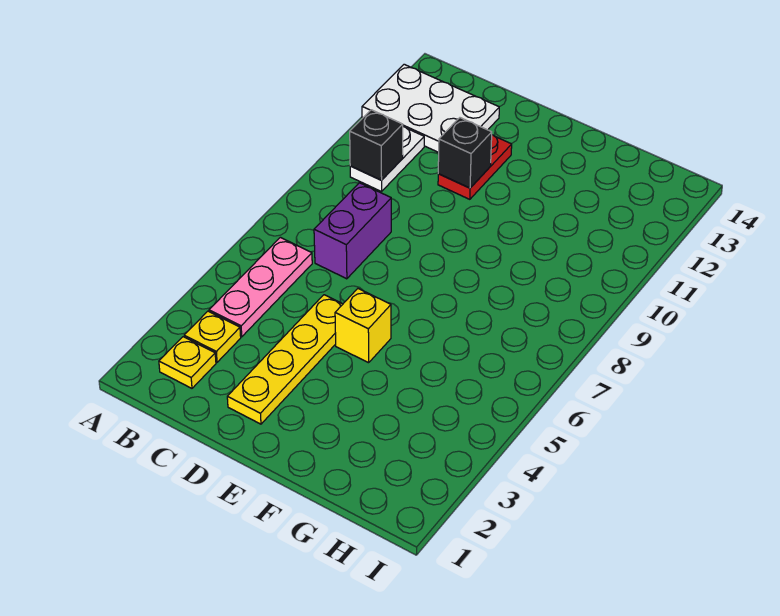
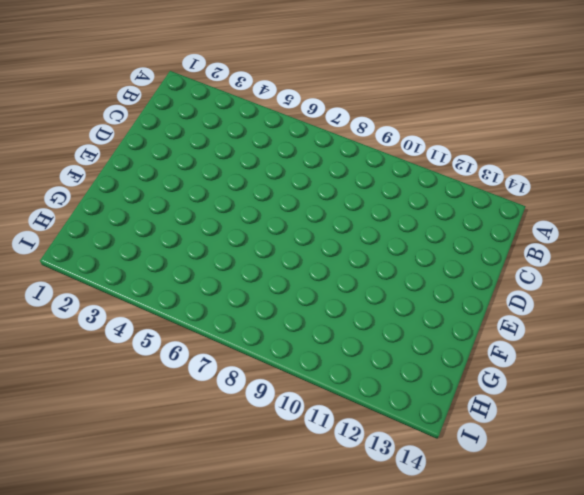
none -> white plate A12:C13 level 1
none -> yellow plate B2 level 1

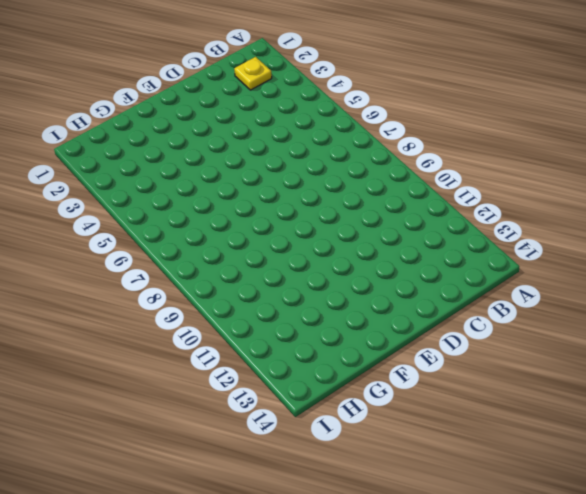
none -> white plate A12:C13 level 1
none -> yellow plate B3 level 1

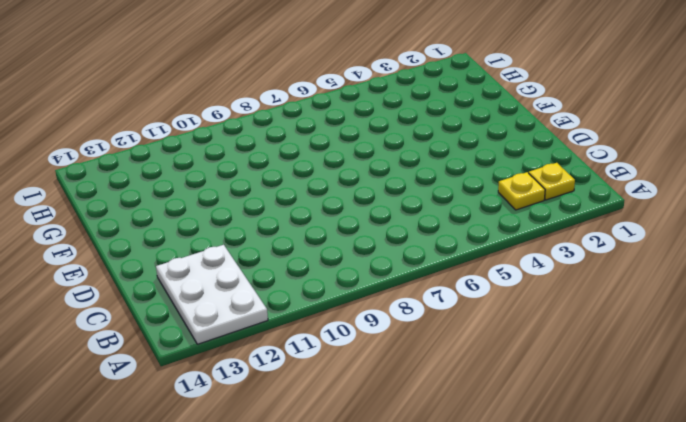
none -> pink plate B4:B6 level 1
none -> white plate B10:B11 level 1

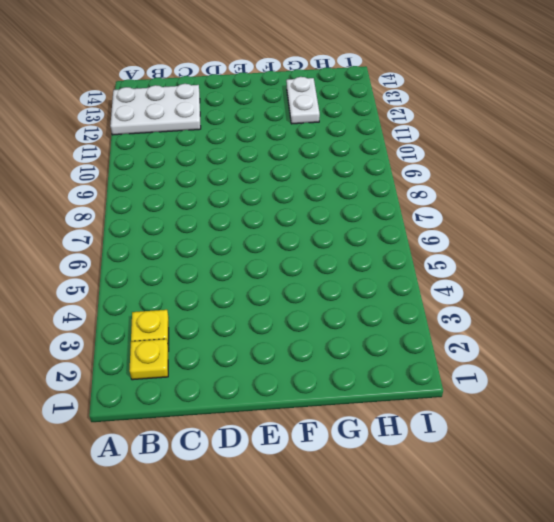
white plate G12:G13 level 1 -> white plate B10:B11 level 1
none -> pink plate B4:B6 level 1
none -> purple brick C7:C8 level 1

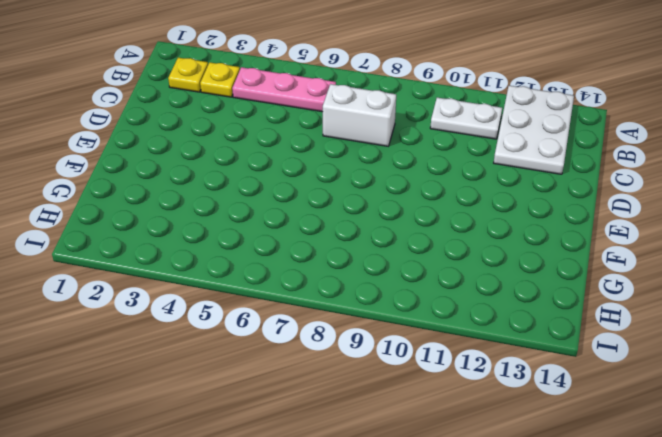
white brick C7:C8 level 1 -> purple brick C7:C8 level 1
none -> yellow plate D2:D5 level 1
none -> red plate D11:D12 level 1

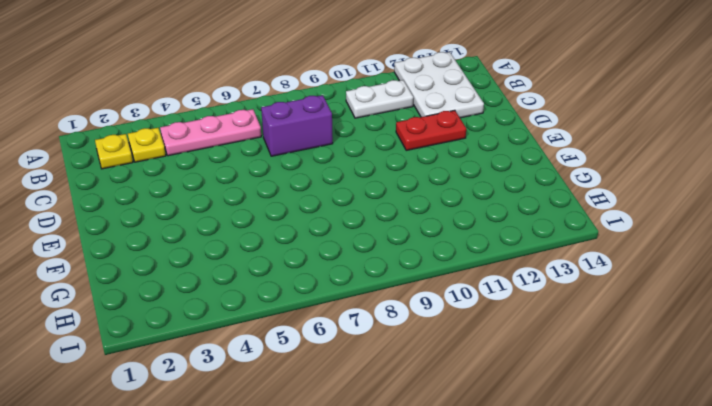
none -> yellow plate D2:D5 level 1
none -> yellow brick E5 level 1

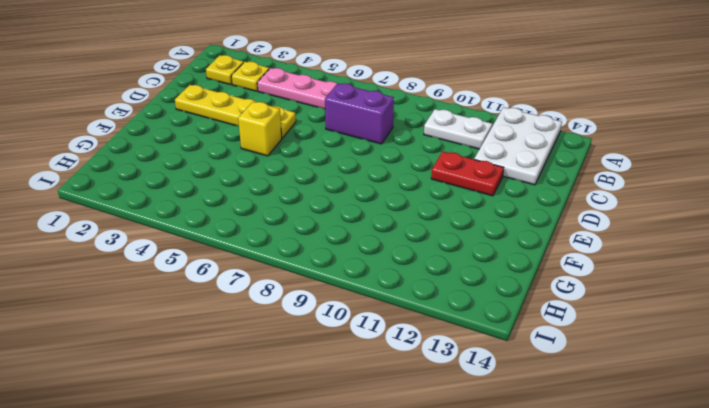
none -> black brick B10 level 2
none -> black brick D11 level 2

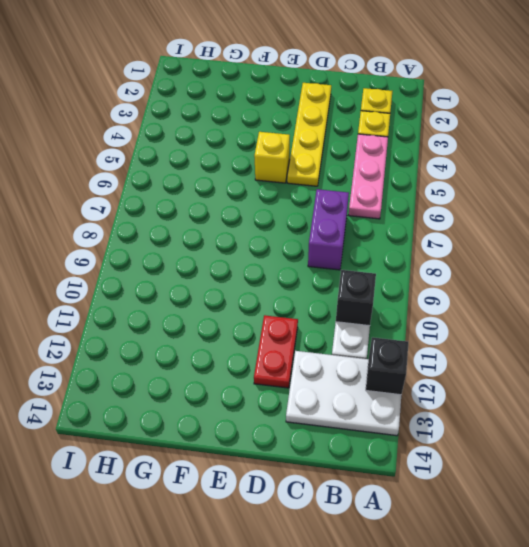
black brick A12 level 2 -> black brick D11 level 2

